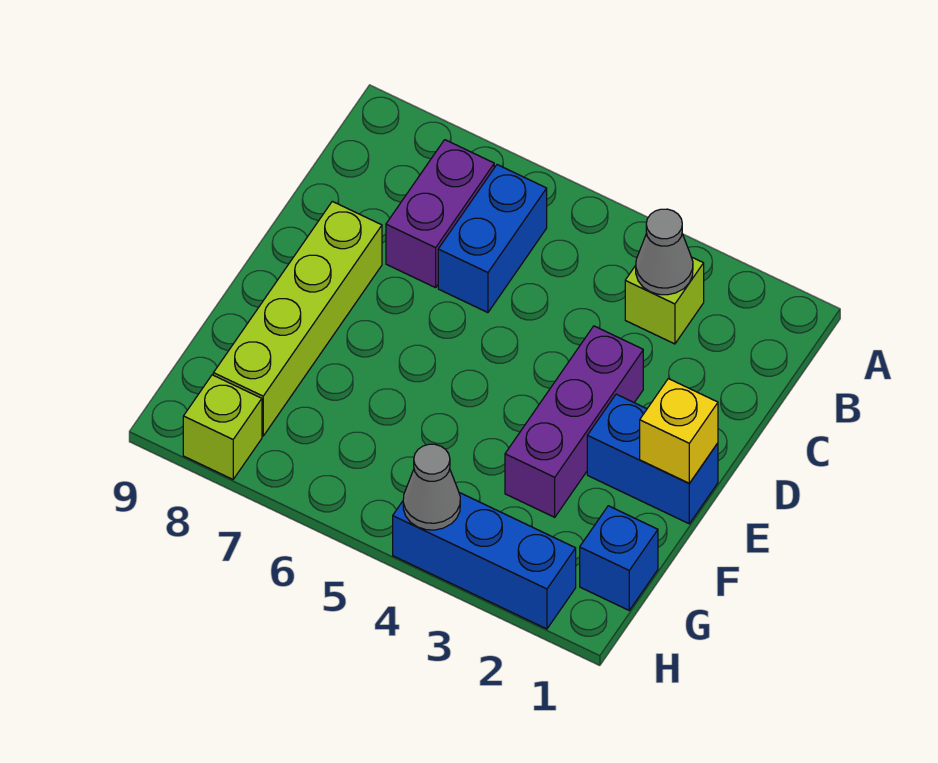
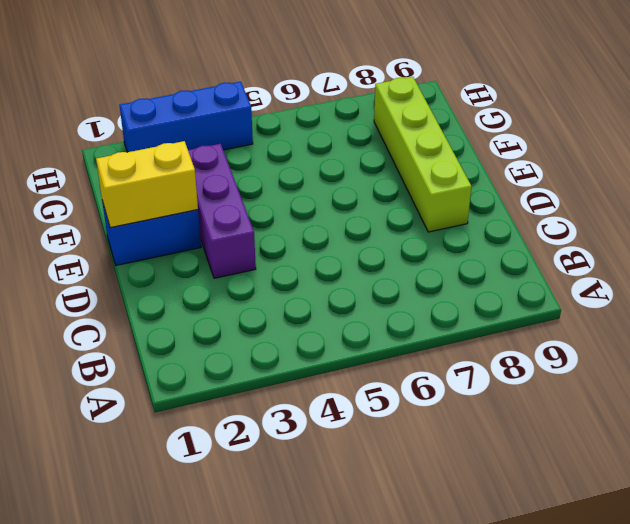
yellow brick E1:E2 level 2 -> yellow brick E1 level 2
none -> lime brick B3 level 1
none -> blue brick B6:C6 level 1
none -> purple brick B7:C7 level 1

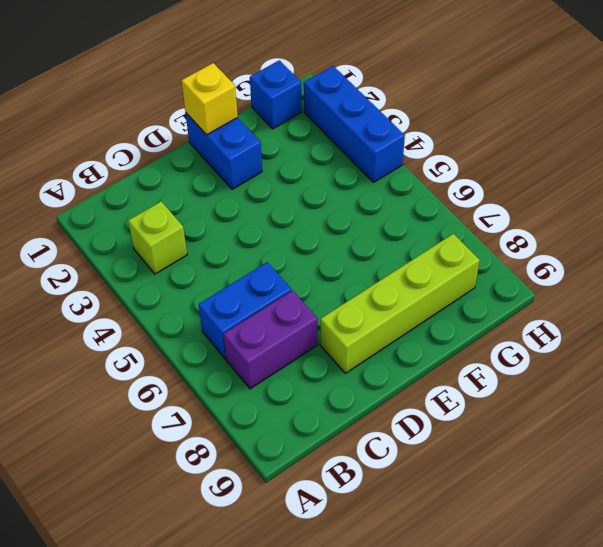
none -> purple brick D3:F3 level 1
none -> lime brick H8 level 1
none -> grey cone B3 level 2

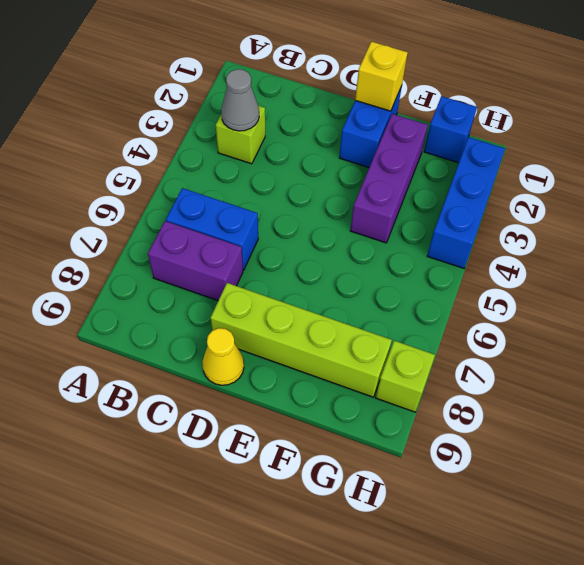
yellow cone D9 level 1 -> none
purple brick F2:F4 level 1 -> purple brick D3:F3 level 1
none -> grey cone H4 level 2

